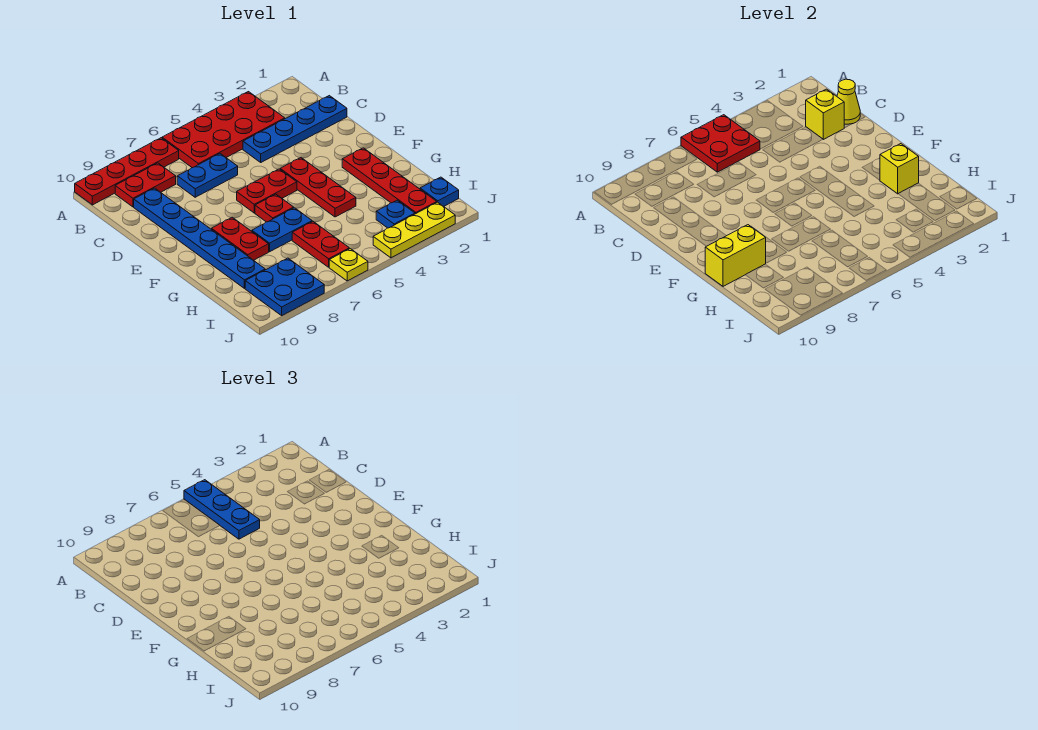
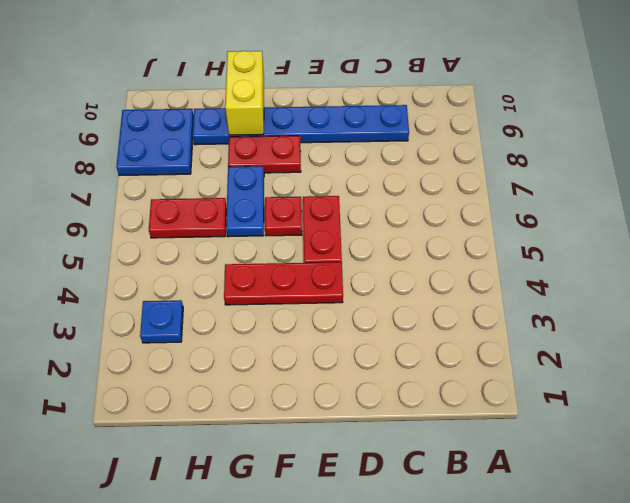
none -> red plate A3:B6 level 1
none -> red plate A7:A10 level 1
none -> red plate B8:B9 level 1

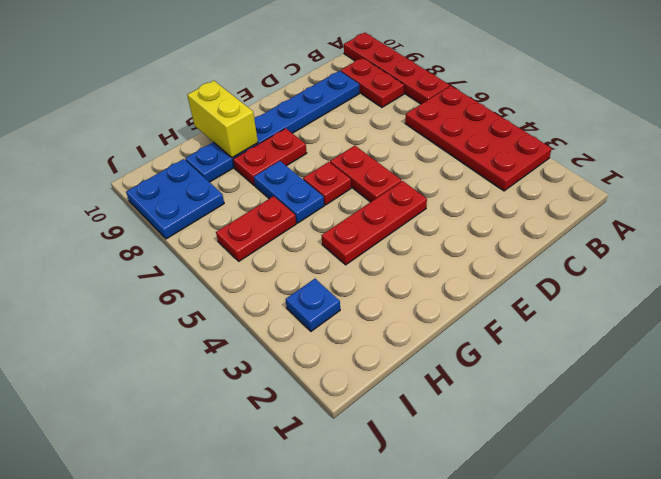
none -> blue plate C1:C4 level 1
none -> blue plate C6:C7 level 1
none -> red plate F2:I2 level 1

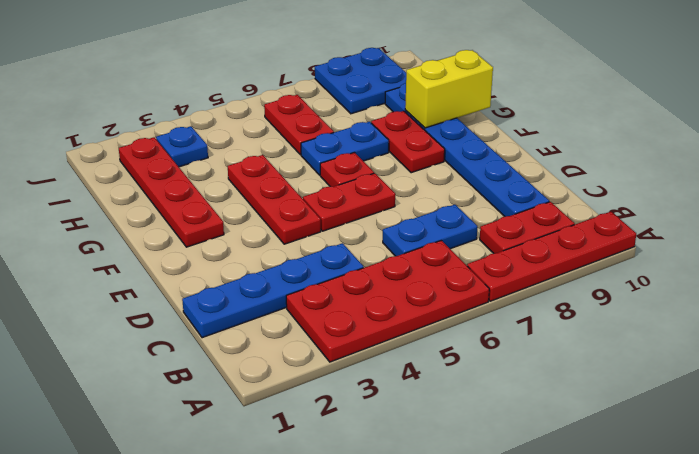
none -> blue plate I1 level 1
none -> yellow plate J2:J4 level 1
none -> yellow plate J6 level 1

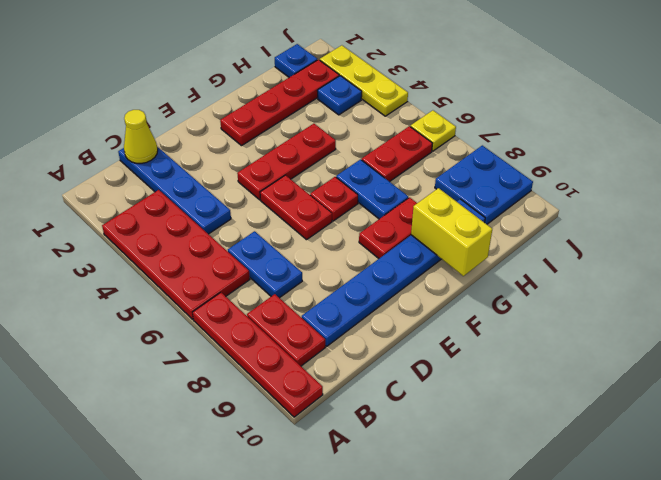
none -> red plate A5:B6 level 2
none -> yellow brick C2 level 2
none -> yellow brick G2 level 2

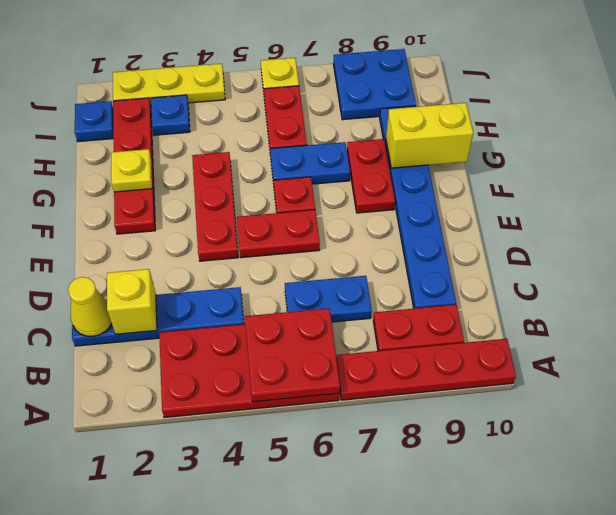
yellow plate G2 level 2 -> yellow brick G2 level 2
none -> blue plate A5:C5 level 3

